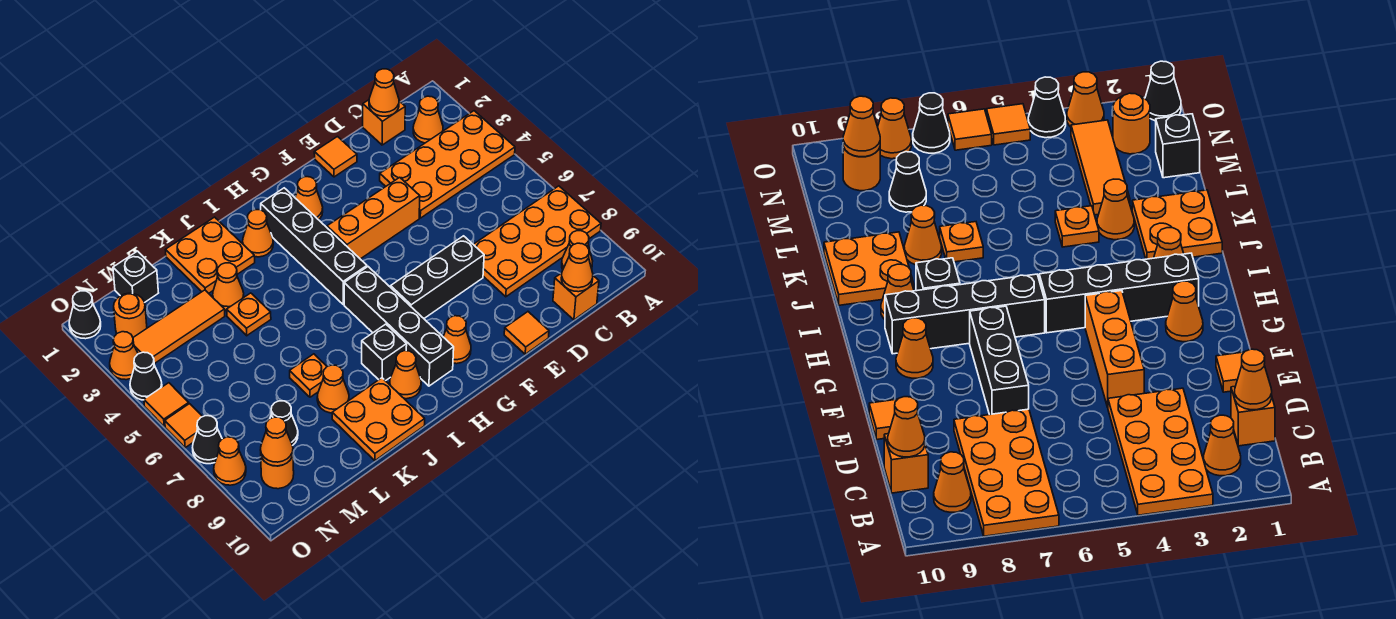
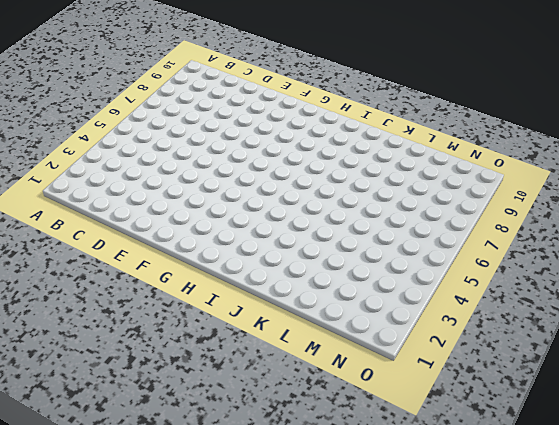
none -> orange plate A3:D4 level 1
none -> orange plate A7:D8 level 1
none -> orange cone B2 level 1
none -> orange cone B9 level 1

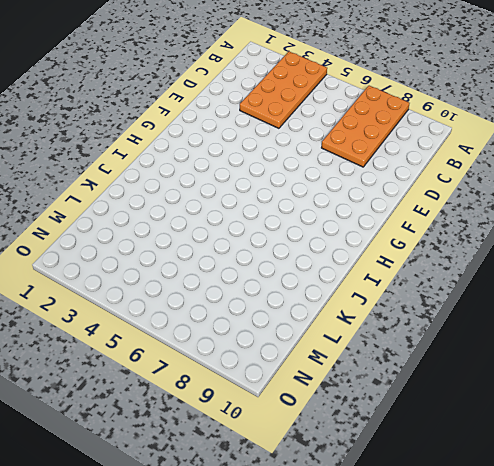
none -> orange cone B2 level 1
none -> orange cone B9 level 1
none -> orange brick C1 level 1
none -> orange brick C10 level 1

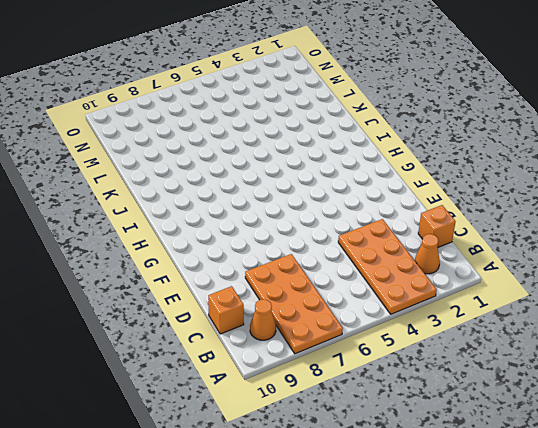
none -> orange tile E1 level 1
none -> orange brick E4:G4 level 1
none -> black brick E7:G7 level 1
none -> orange tile E10 level 1

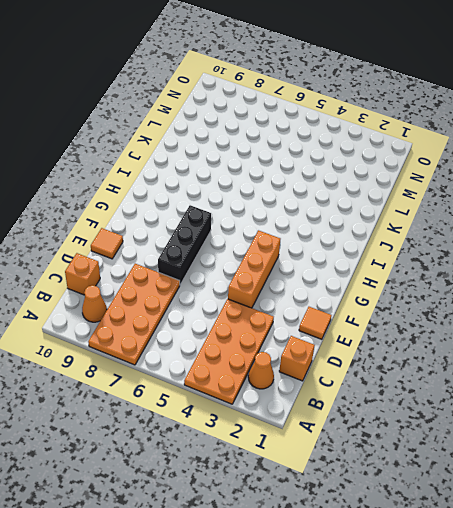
none -> orange cone G2 level 1
none -> orange cone G9 level 1
none -> black brick H2:H5 level 1
none -> black brick H6:H9 level 1

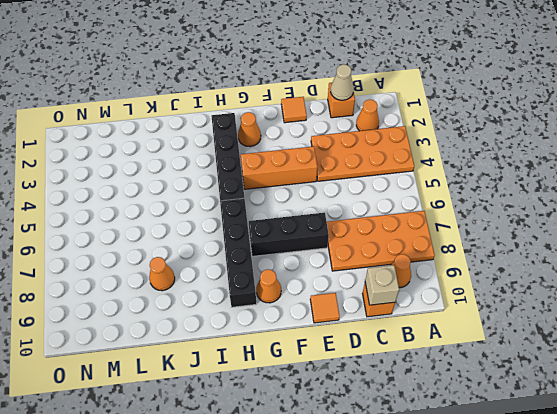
tan cone C1 level 2 -> orange cone C1 level 2
tan brick C10 level 2 -> orange cone C10 level 2
none -> orange cone I2 level 1
none -> black brick I8 level 1
none -> orange cone I9 level 1
none -> orange plate J1:K2 level 1

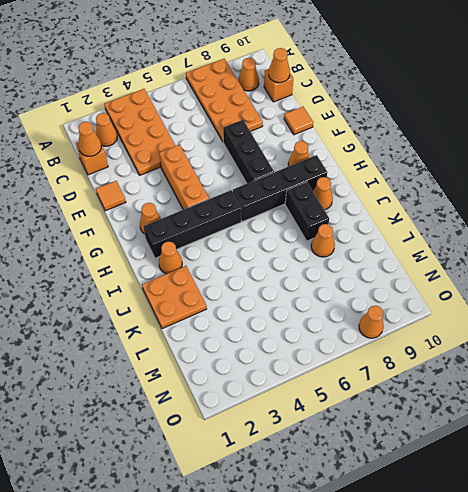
black brick I8:J8 level 1 -> black brick I8 level 1
none -> orange plate J9:K10 level 1
none -> orange cone K3 level 1
none -> orange plate K4 level 1
none -> orange plate K7 level 1

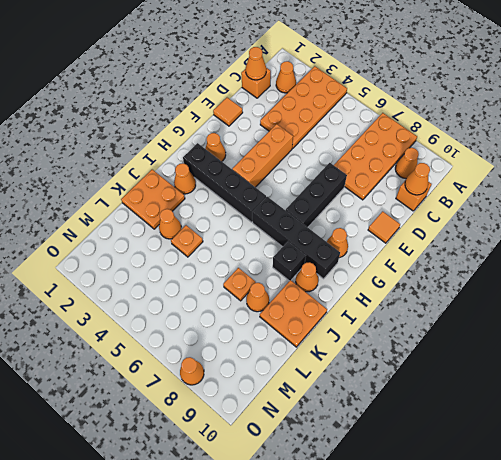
none -> orange tile L3:N3 level 1
none -> black brick M1 level 1
none -> black cone M8 level 1
none -> orange round brick N2 level 1

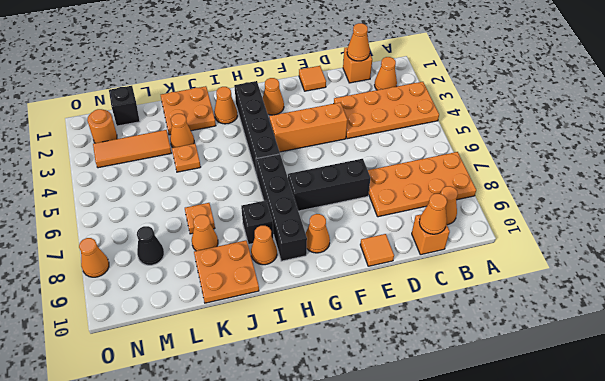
none -> orange round brick N9 level 1
none -> black cone O1 level 1
none -> orange cone O3 level 1
none -> black cone O4 level 1

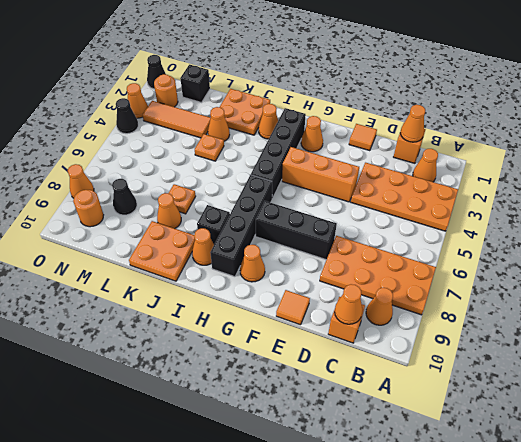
none -> orange tile O5 level 1
none -> orange tile O6 level 1
none -> black cone O7 level 1
none -> orange cone N9 level 2

